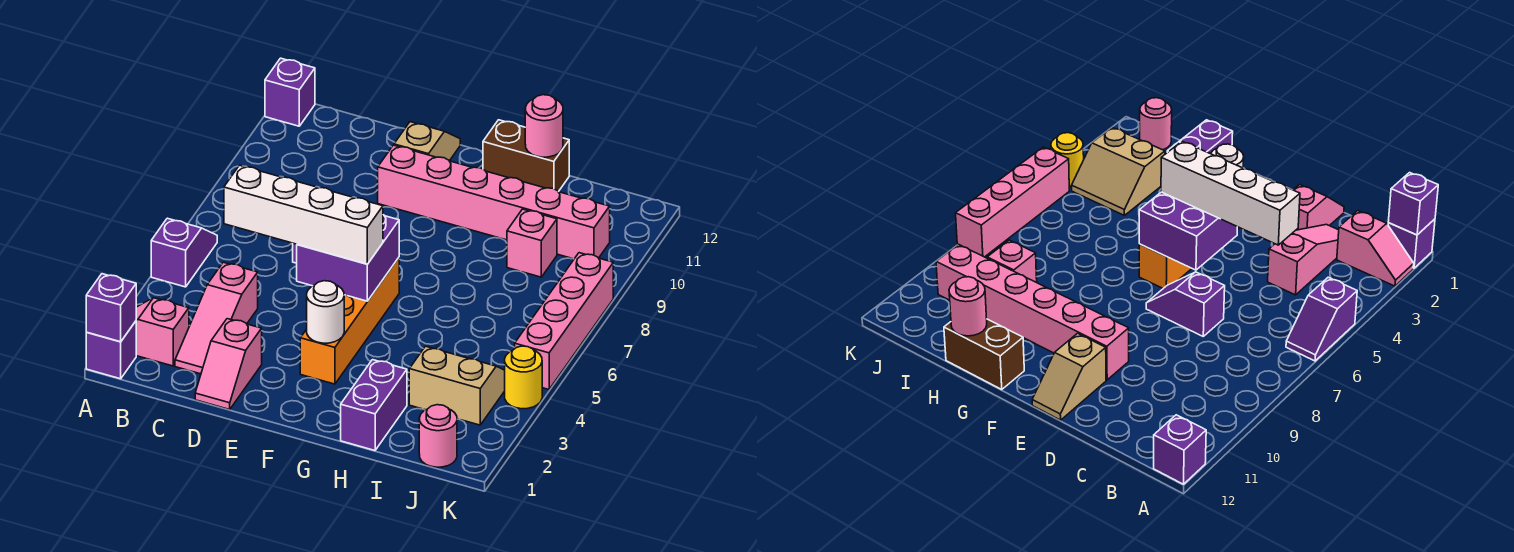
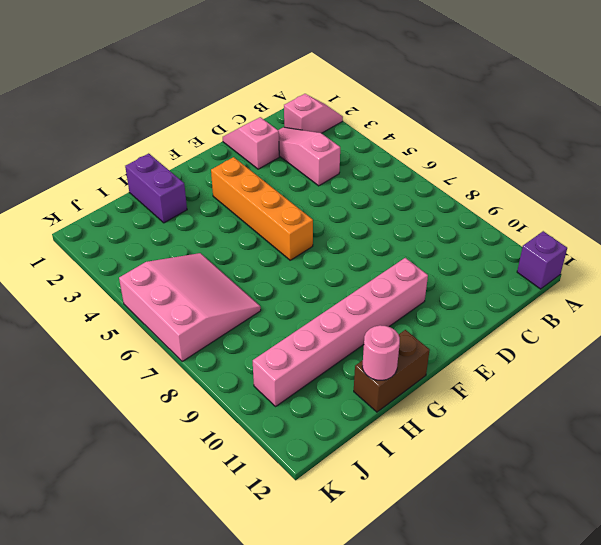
pink slope I5:K7 level 1 top K -> pink brick K5:K8 level 1
none -> purple brick A1 level 1
none -> purple slope A5:A6 level 1 top 5
none -> purple slope D7:E7 level 1 top D

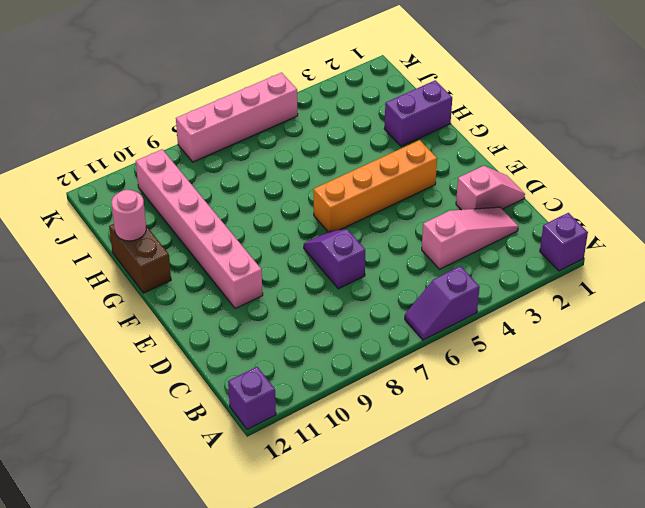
none -> pink slope A2:B2 level 1 top B
none -> tan slope E11:E12 level 1 top 11
none -> tan slope I3:J4 level 1 top 3

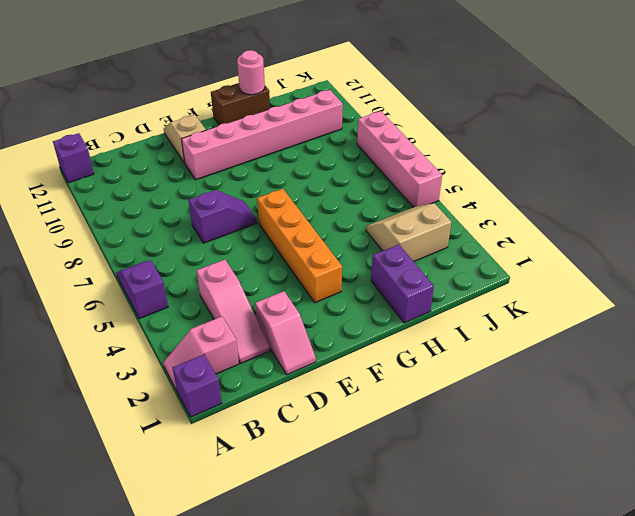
none -> pink brick I9 level 1
none -> pink round brick J1 level 1
none -> yellow round brick K4 level 1

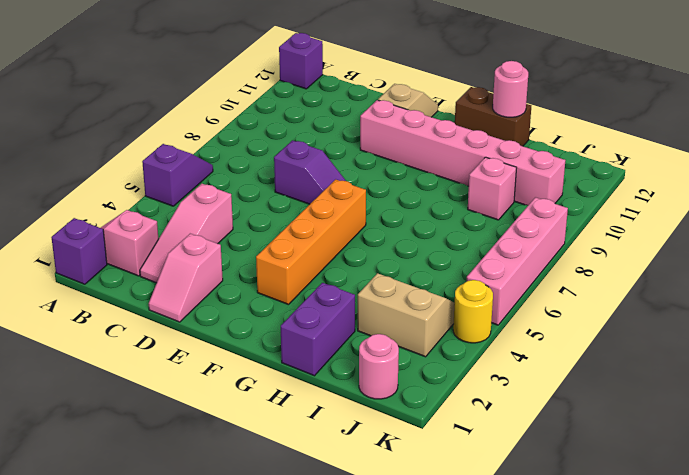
none -> purple brick A1 level 2
none -> purple brick E5:F6 level 2
none -> white round brick F3 level 2

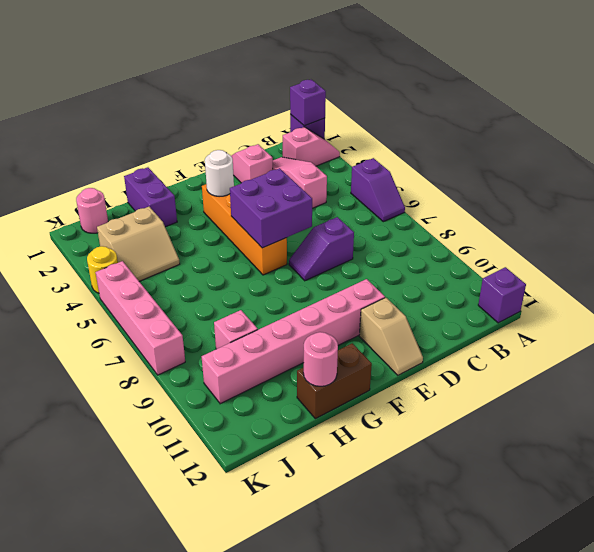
none -> white brick C5:F5 level 3

